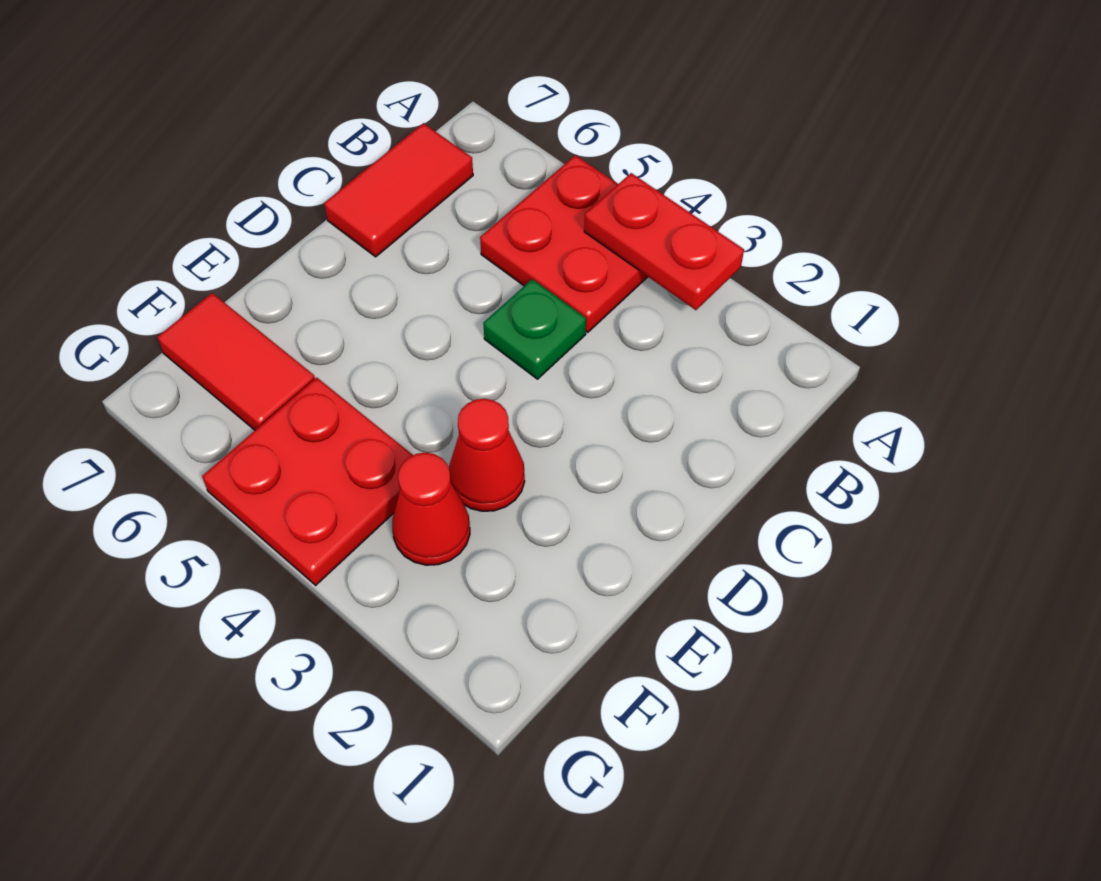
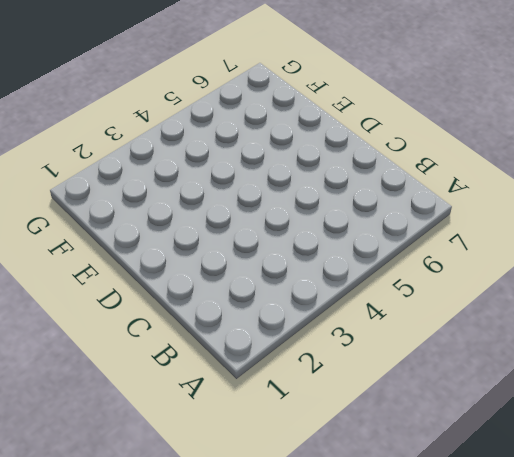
none -> red plate A4:B5 level 1
none -> red tile B7:C7 level 1

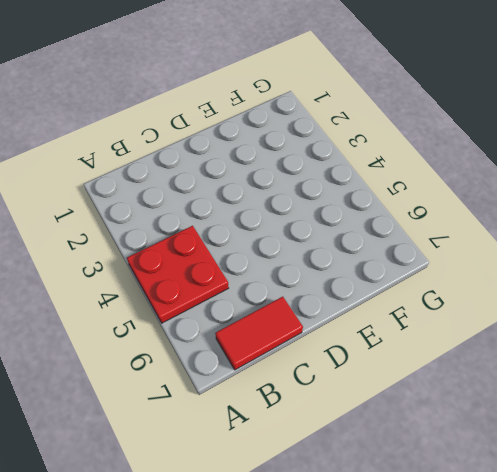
none -> green plate C4 level 1
none -> red cone E3 level 1

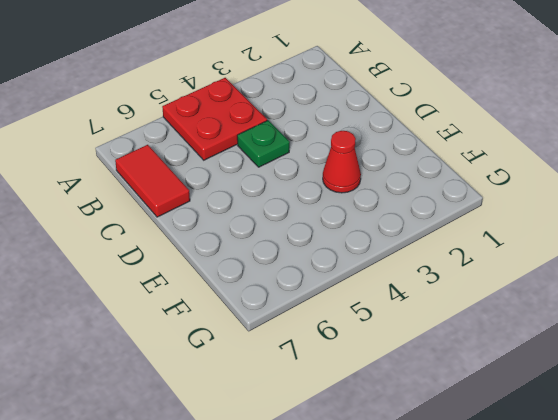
none -> red cone F3 level 1
none -> red plate F4:G5 level 1

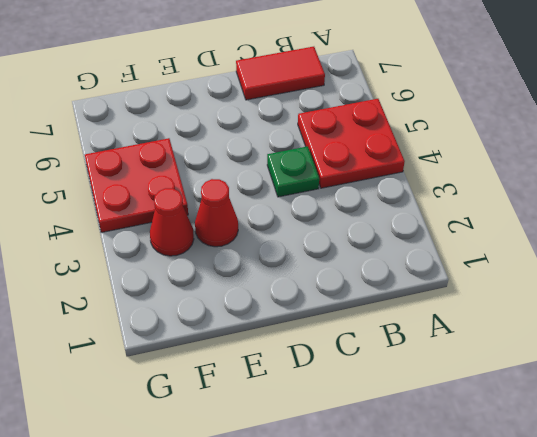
none -> red tile F6:F7 level 1
none -> red plate A3:A4 level 2

